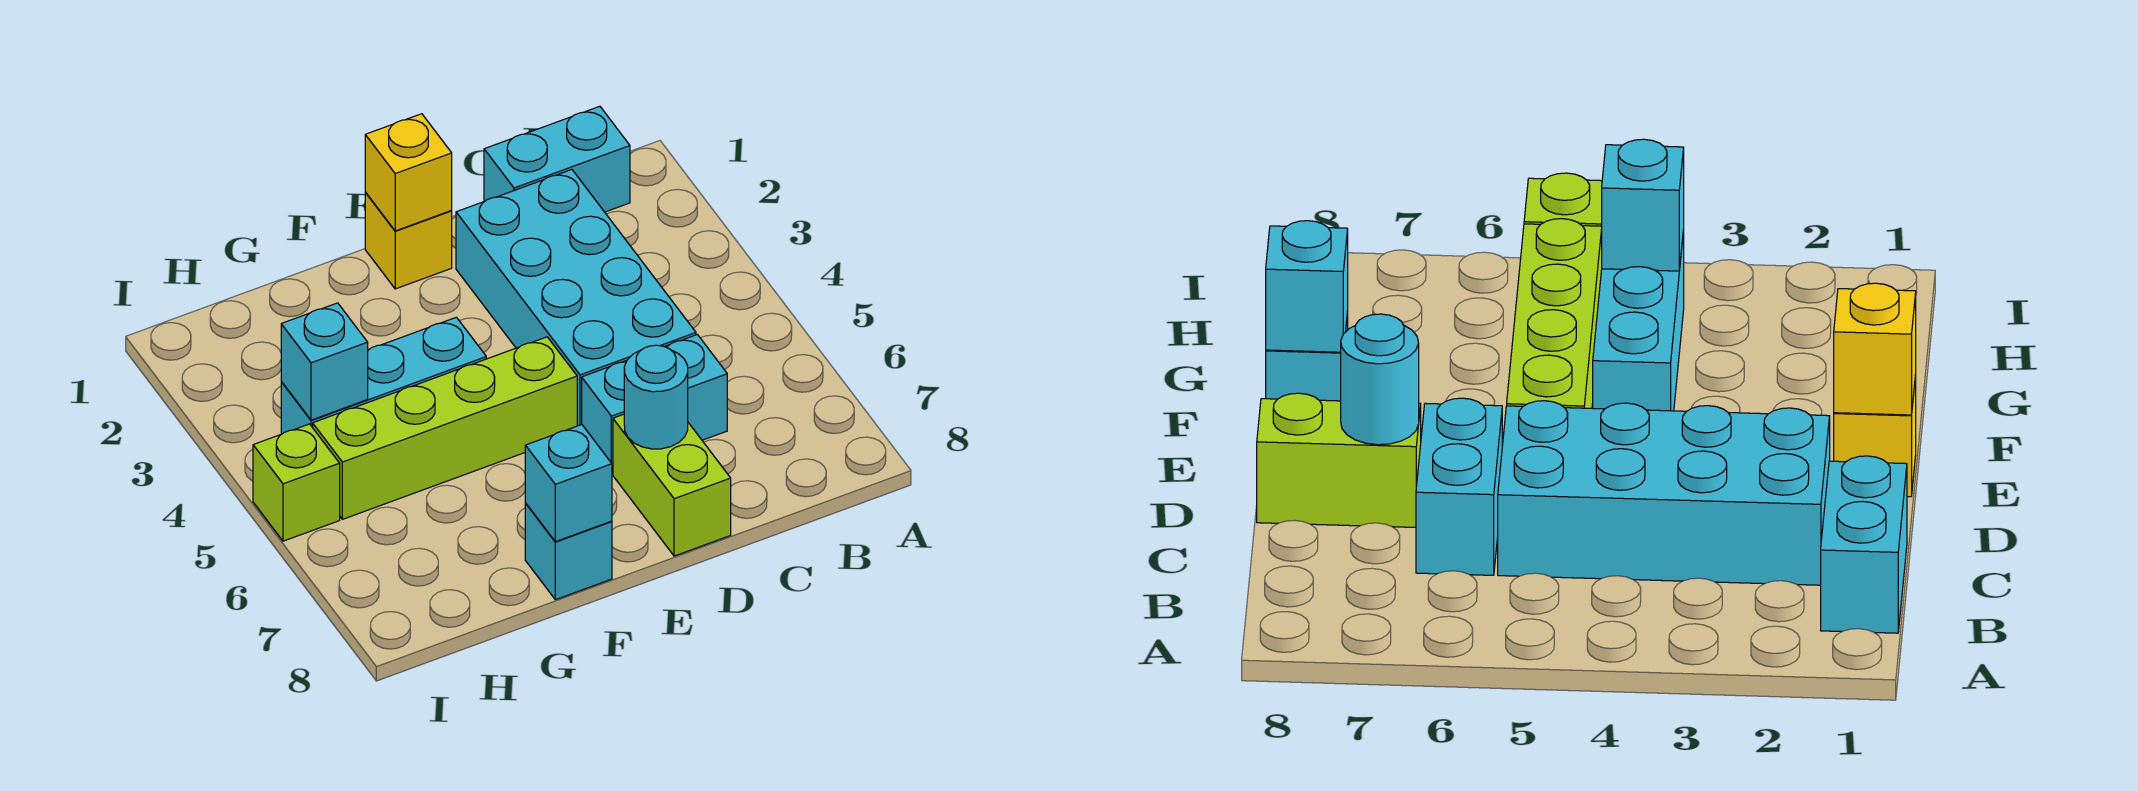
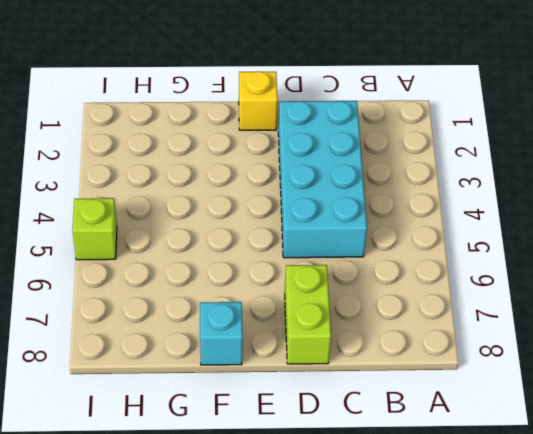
none -> cyan brick B1:C1 level 1
none -> cyan brick C6:D6 level 1
none -> lime brick E5:H5 level 1

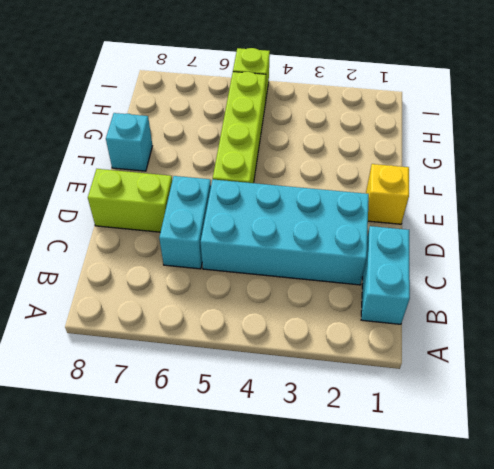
none -> cyan brick F4:H4 level 1
none -> cyan round brick D7 level 2
none -> yellow brick E1 level 2

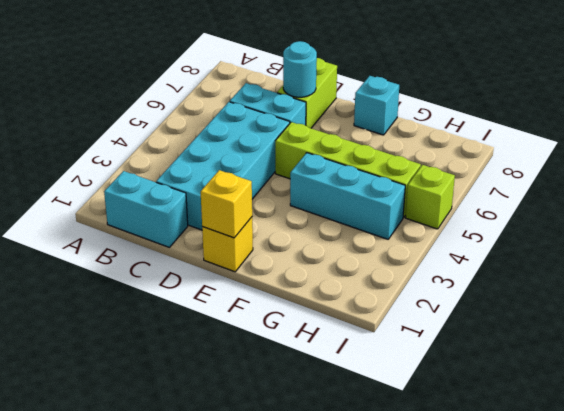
none -> cyan brick F8 level 2
none -> cyan brick H4 level 2

